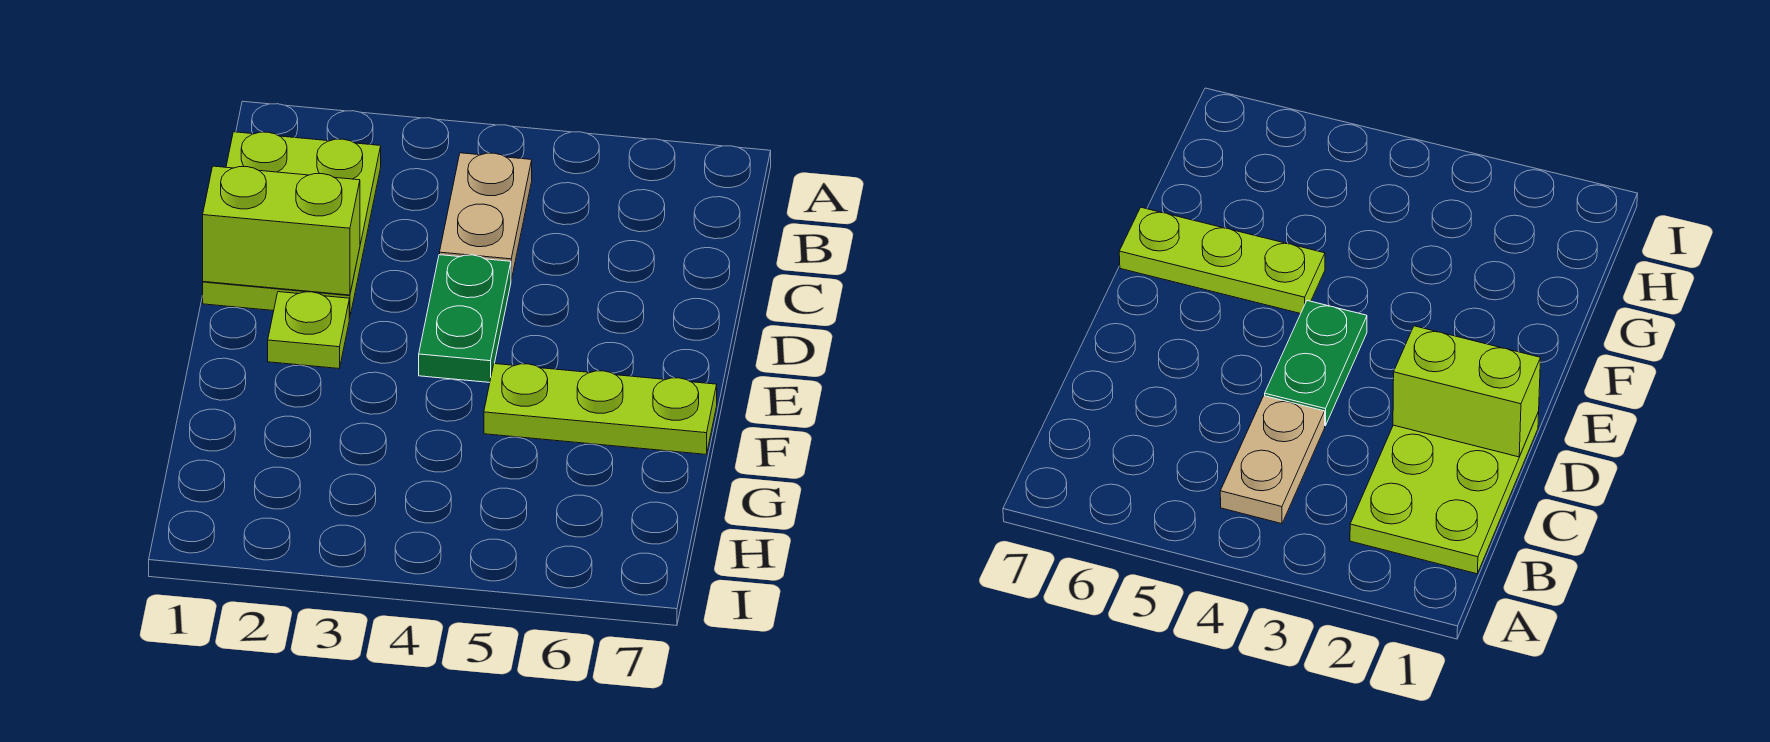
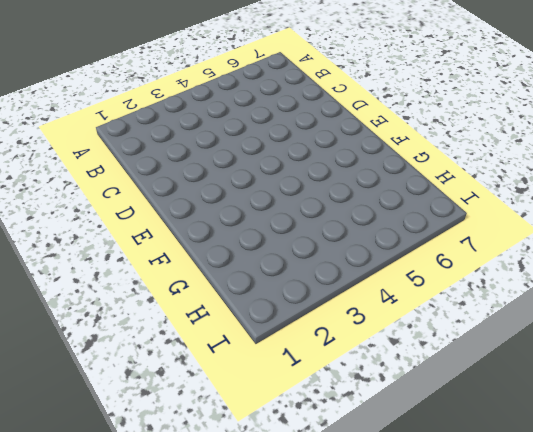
none -> lime plate B1:D2 level 1
none -> tan plate B4:C4 level 1

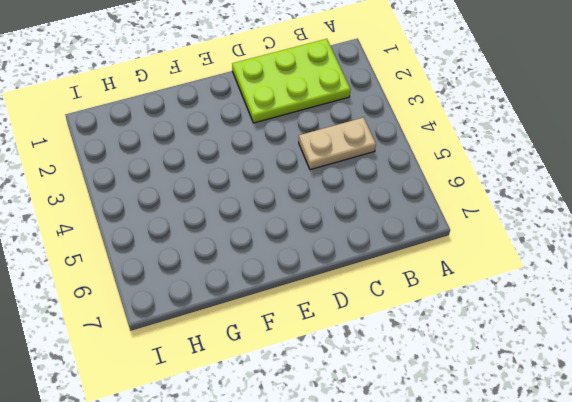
none -> green plate D4:E4 level 1
none -> lime plate E2 level 1

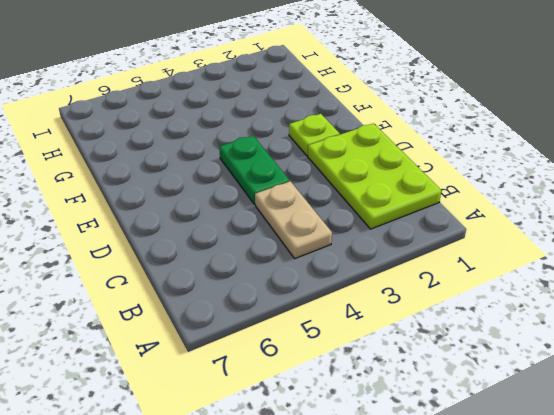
none -> lime plate F5:F7 level 1
none -> lime brick D1:D2 level 2

